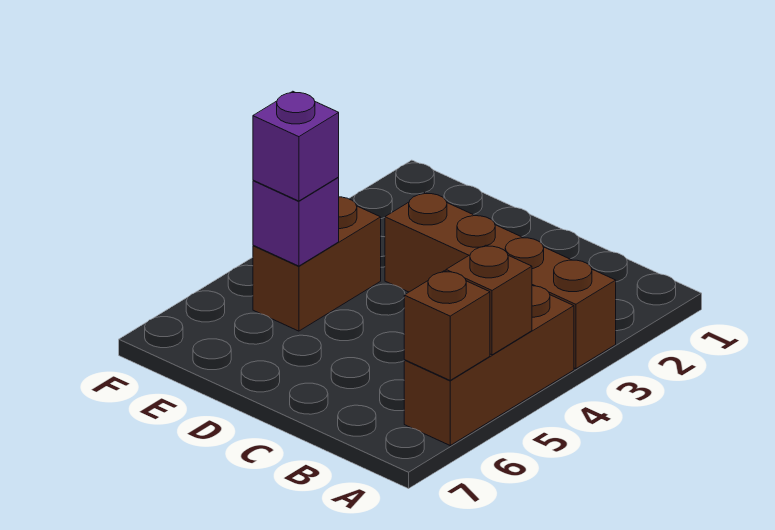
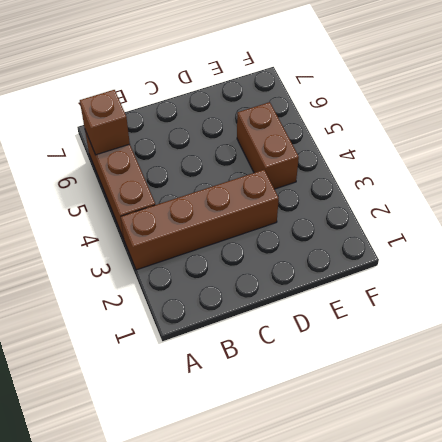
none -> brown brick A5 level 2
none -> purple brick E5 level 2

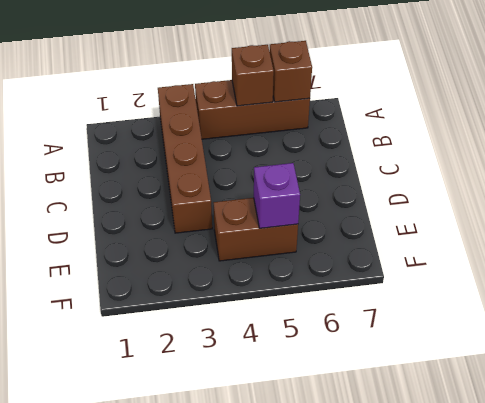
none -> purple brick E5 level 3

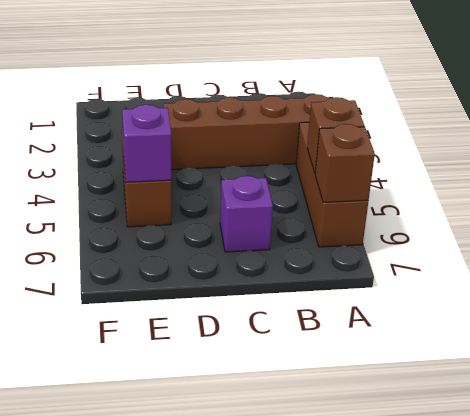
purple brick C6 level 1 -> purple brick E5 level 3

